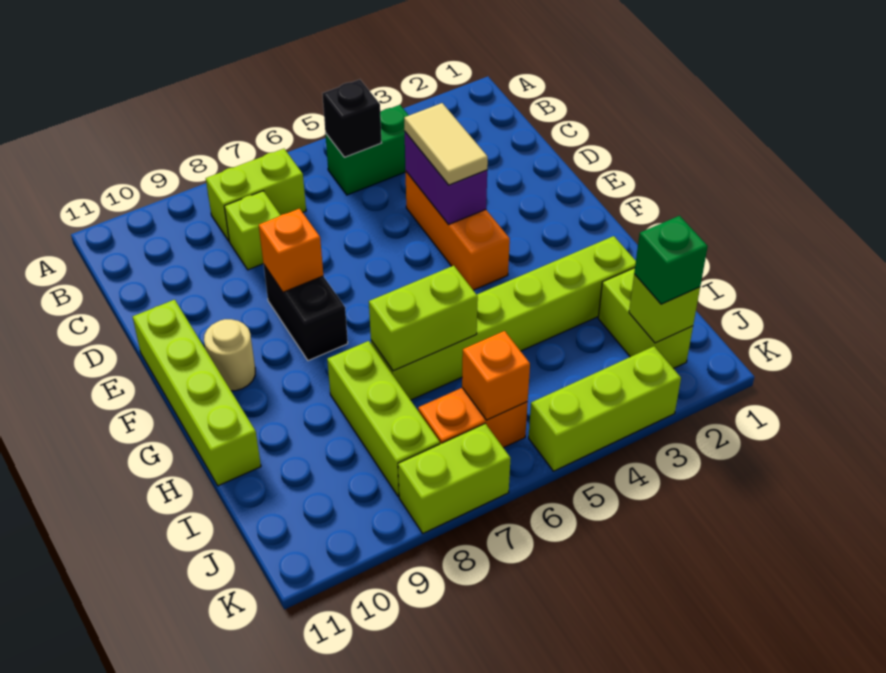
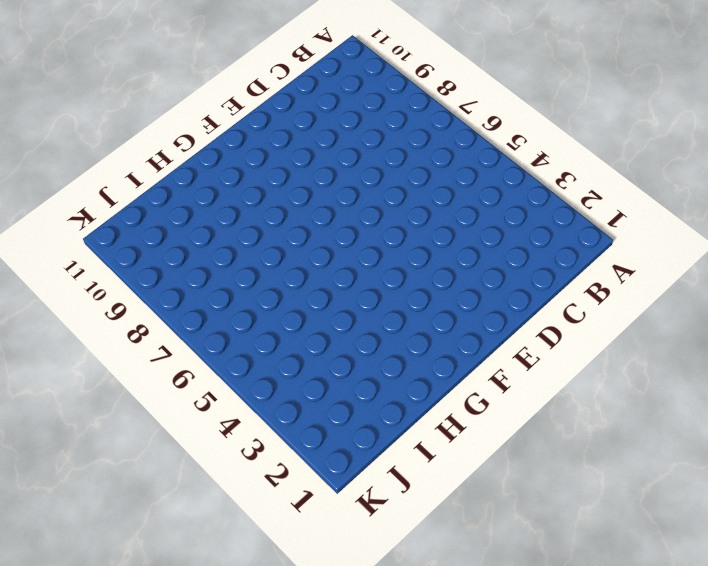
none -> green brick B4:B5 level 1
none -> lime brick B7:B8 level 1
none -> lime brick C8 level 1

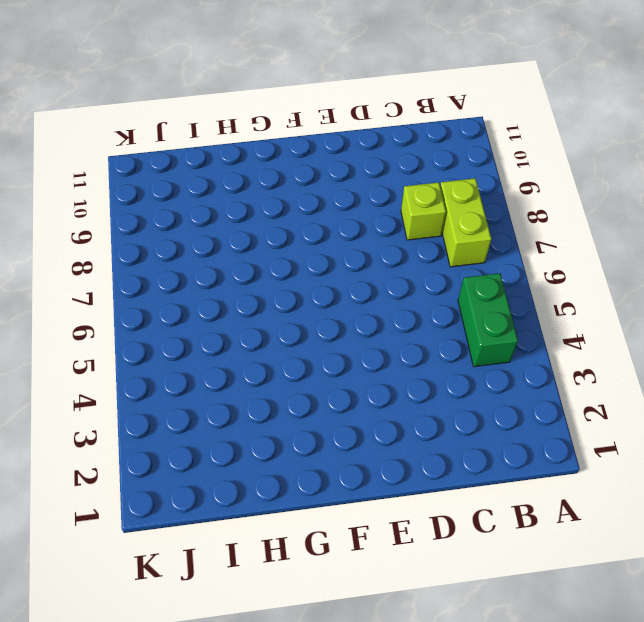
none -> orange brick D4:F4 level 1
none -> black brick E8:F8 level 1
none -> lime brick E11:H11 level 1

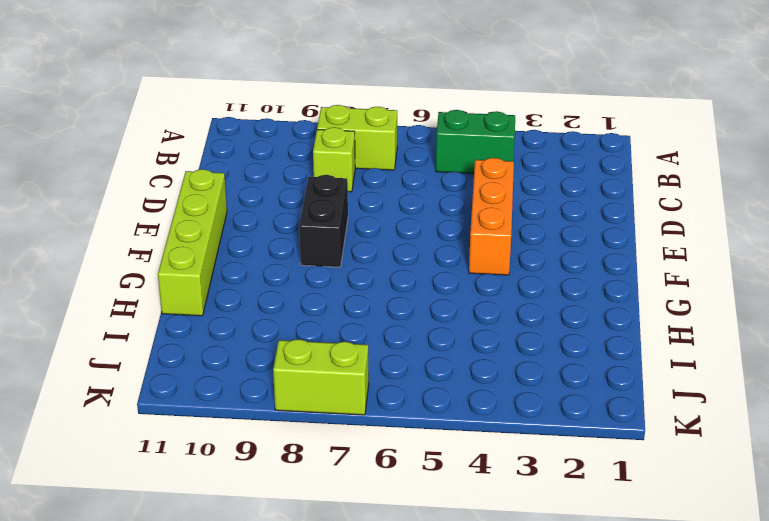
none -> tan round brick F10 level 1
none -> lime brick H2:H7 level 1
none -> lime brick H8:J8 level 1

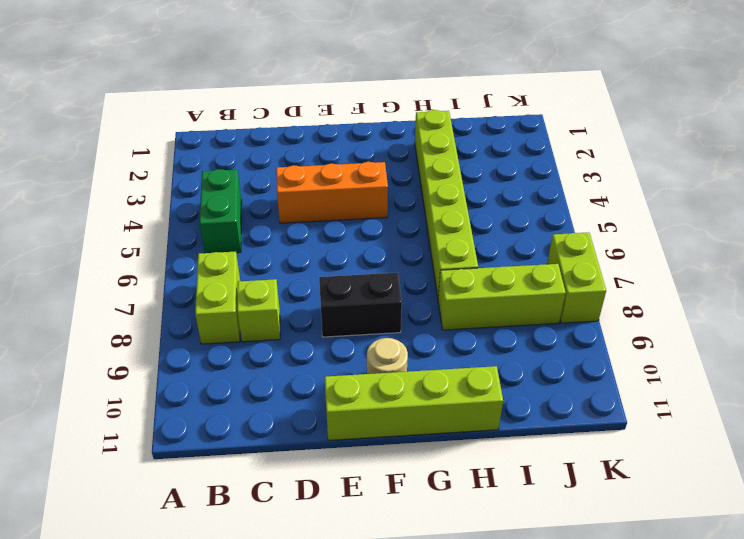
none -> lime brick I2:J2 level 1
none -> orange brick J6:J7 level 1
none -> lime brick K3:K5 level 1

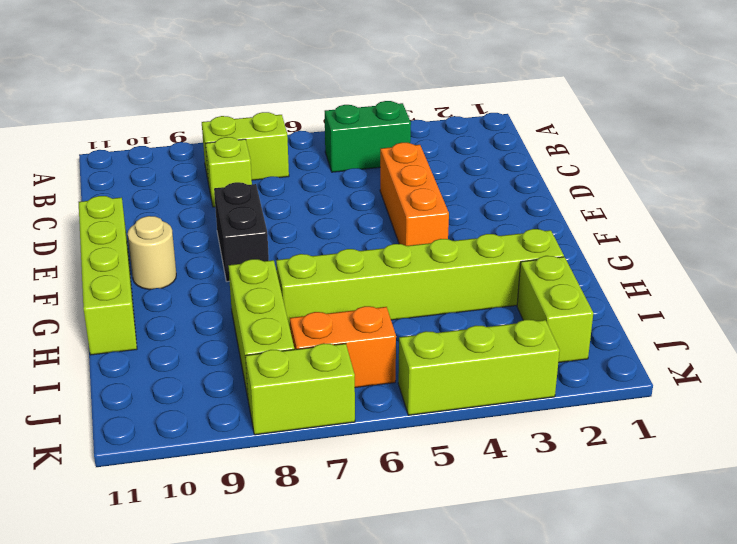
none -> black brick B5 level 2
none -> purple brick D4:E4 level 2
none -> orange brick E8 level 2

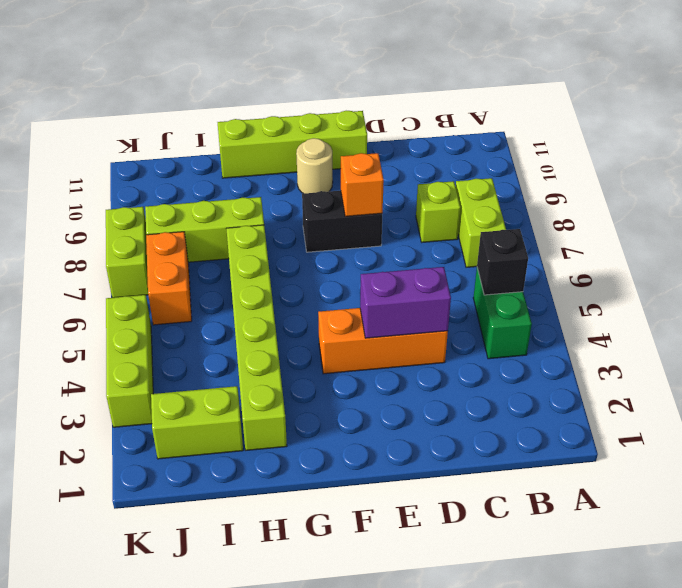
none -> lime brick H6:H7 level 2
none -> lime brick J2 level 2
none -> orange brick J6 level 2

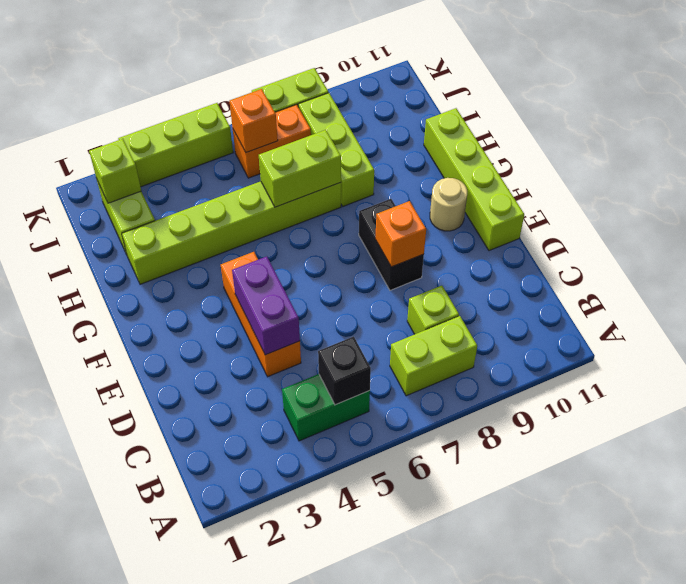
none -> tan tile D4:E4 level 3
none -> green brick J2 level 3

